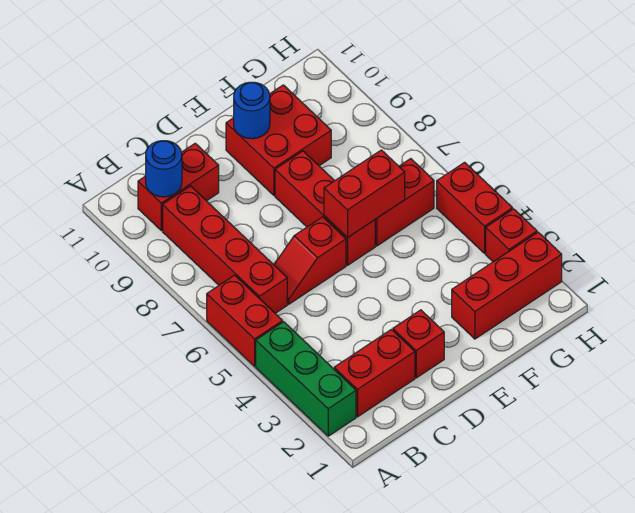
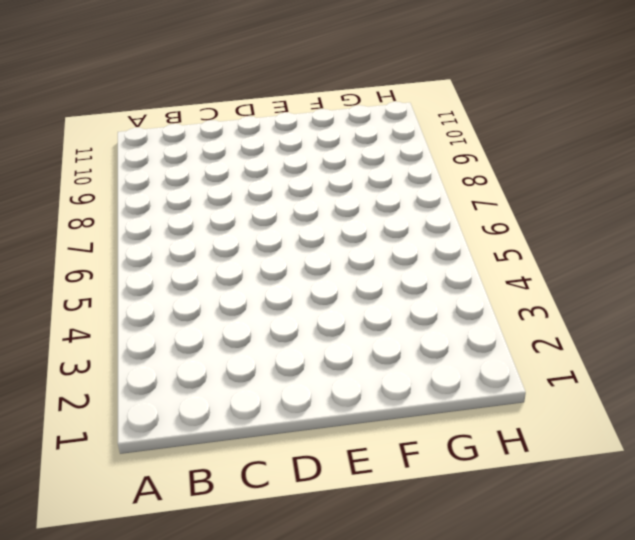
none -> green brick A2:A4 level 1
none -> red brick A5:A6 level 1
none -> red brick B2:C2 level 1

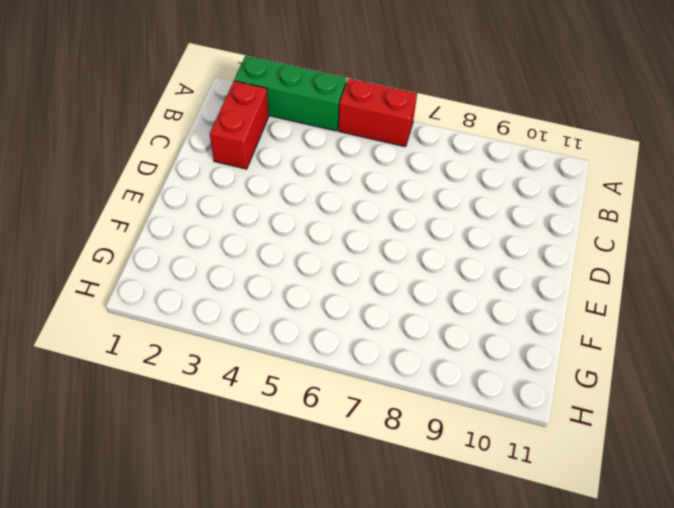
none -> red brick B6:B9 level 1
none -> red brick B10:C10 level 1
none -> red slope C6:D6 level 1 top D

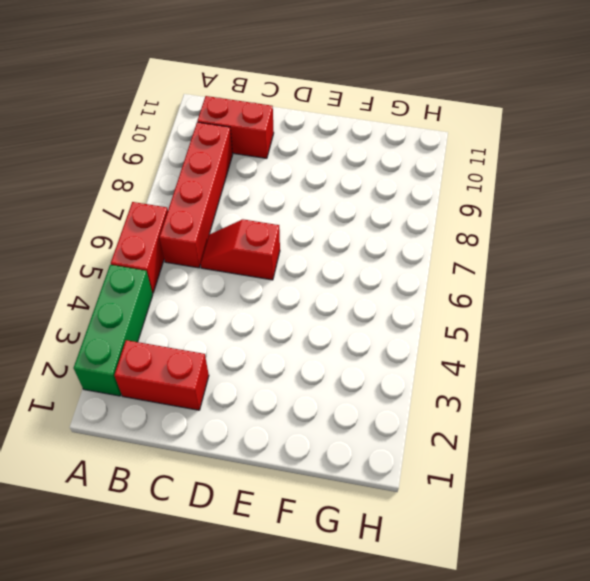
none -> red brick D2 level 1
none -> red brick E6:E8 level 1
none -> red brick E9:F10 level 1

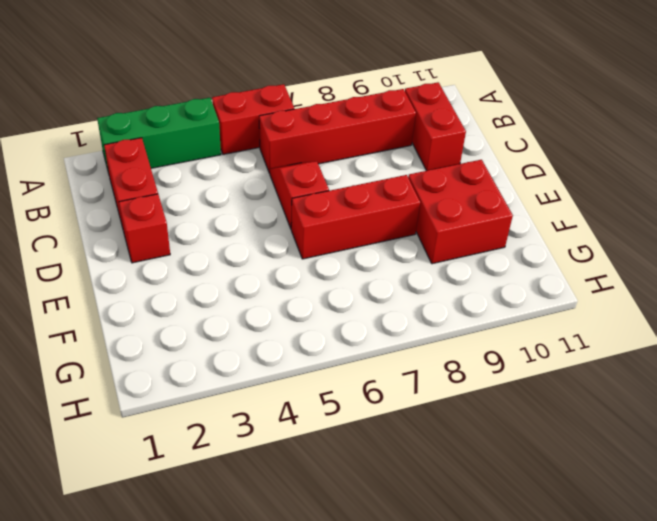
none -> red brick F2:H2 level 1
none -> red brick F6:G6 level 1
none -> red brick H3 level 1

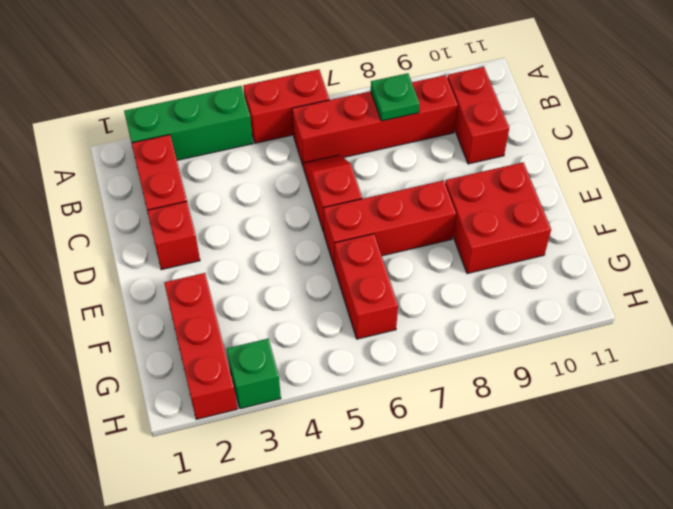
green plate B8 level 2 -> none
green brick H3 level 1 -> red brick H3 level 1
none -> red brick H4:H5 level 1
none -> blue round brick B10 level 2
none -> red brick E6:F6 level 2

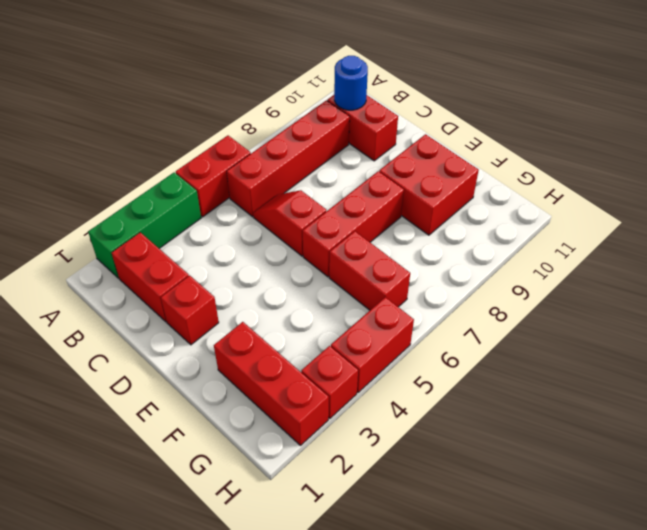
none -> red brick E6:F6 level 2
none -> blue round brick E10 level 2

